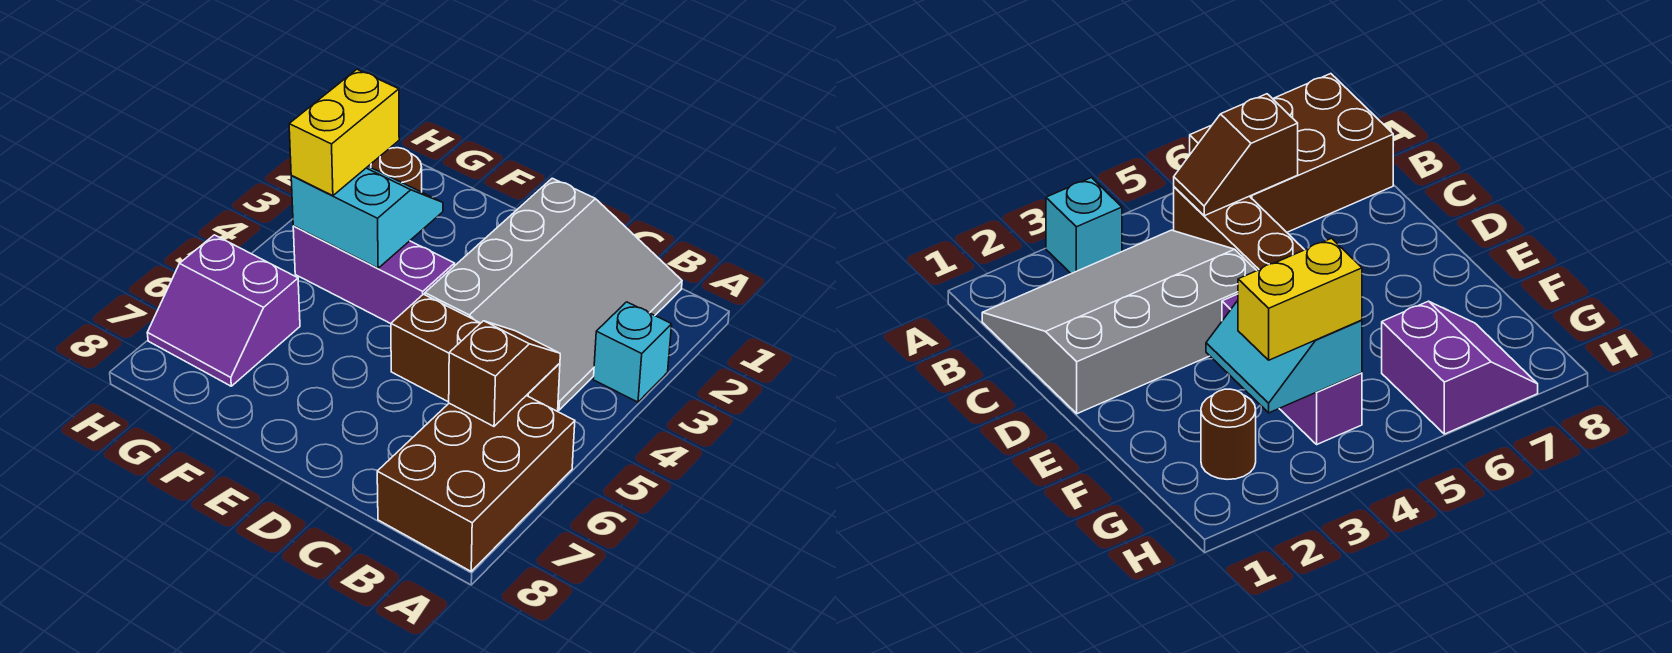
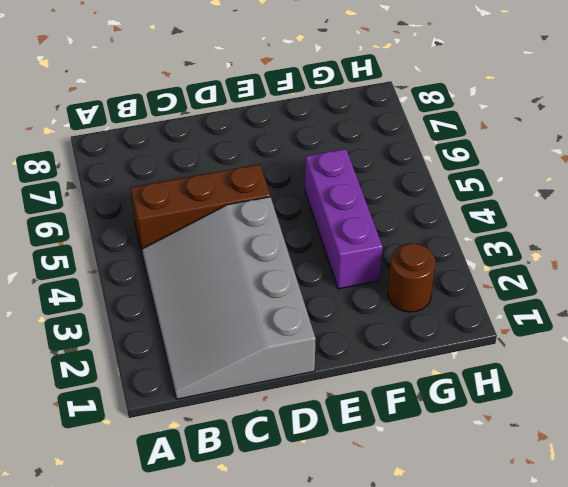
purple brick F3:F5 level 1 -> purple brick E4:G4 level 1
none -> cyan brick A3 level 1
none -> brown brick A6:B8 level 1

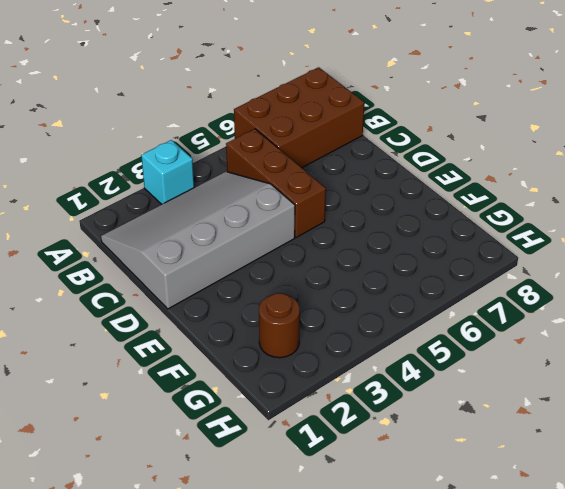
none -> purple brick E4:G4 level 1
none -> purple slope G6:H7 level 1 top 6

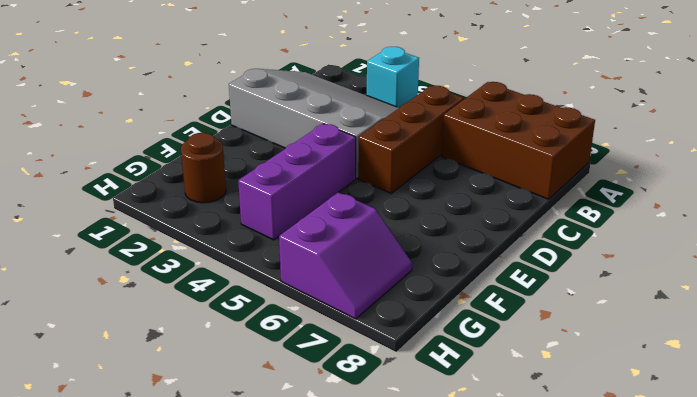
none -> brown slope B5:B6 level 2 top 6
none -> cyan slope F3:G4 level 2 top 4

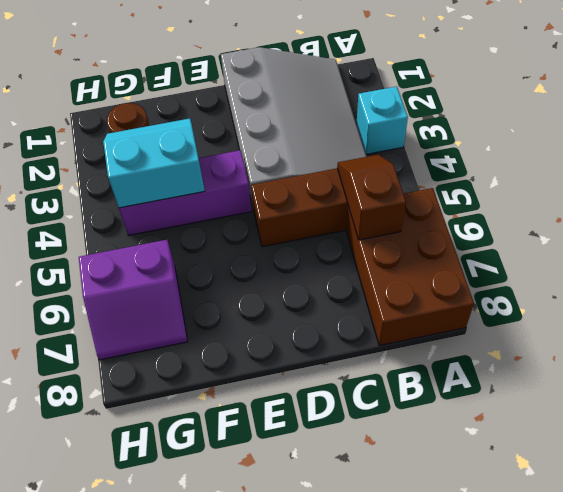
none -> yellow brick G3:G4 level 3

